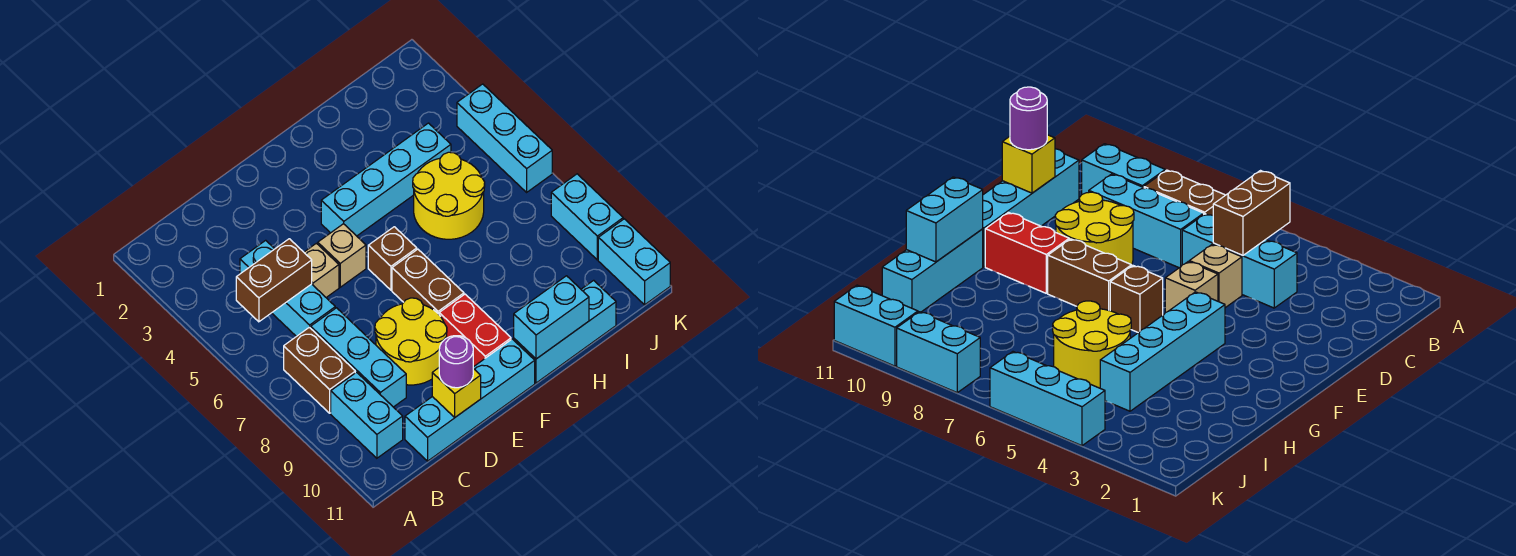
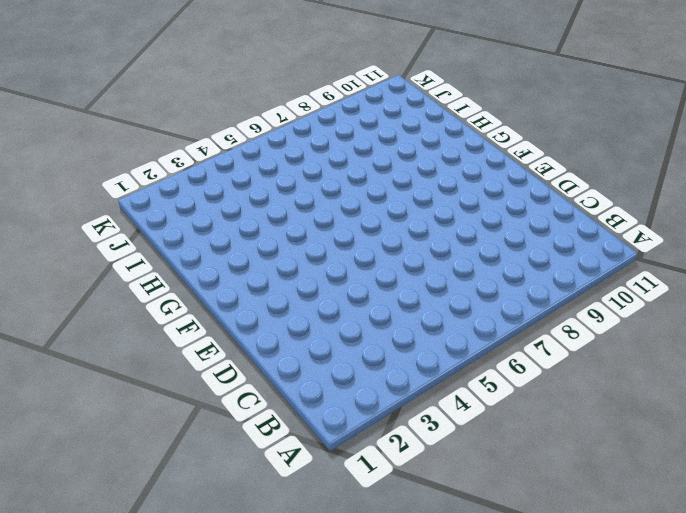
none -> brown brick B7:B8 level 1
none -> cyan brick B9:B10 level 1
none -> cyan brick C4:C6 level 1

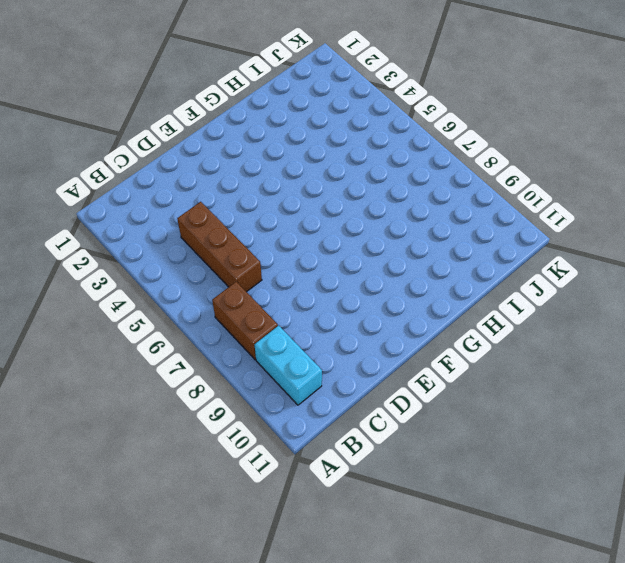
brown brick C4:C6 level 1 -> cyan brick C4:C6 level 1
none -> cyan brick C7:C9 level 1
none -> cyan brick C11:F11 level 1
none -> tan brick D5 level 1

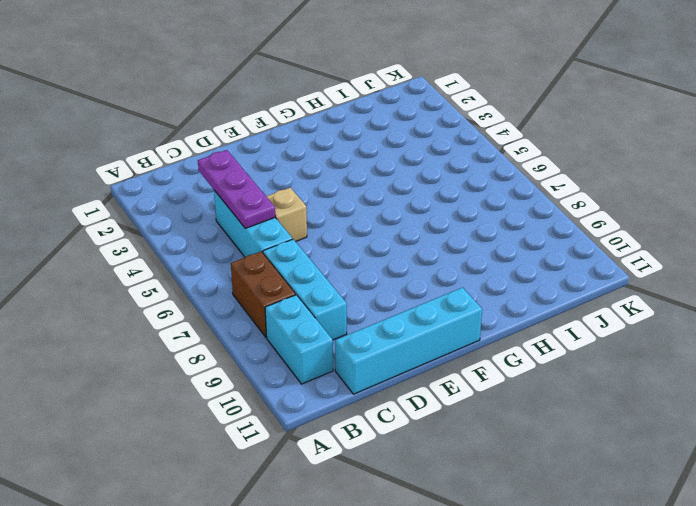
purple plate C3:C5 level 2 -> brown brick B5:C5 level 2
none -> yellow round brick D8:E9 level 1
none -> tan brick E5 level 1
none -> cyan brick F4:I4 level 1

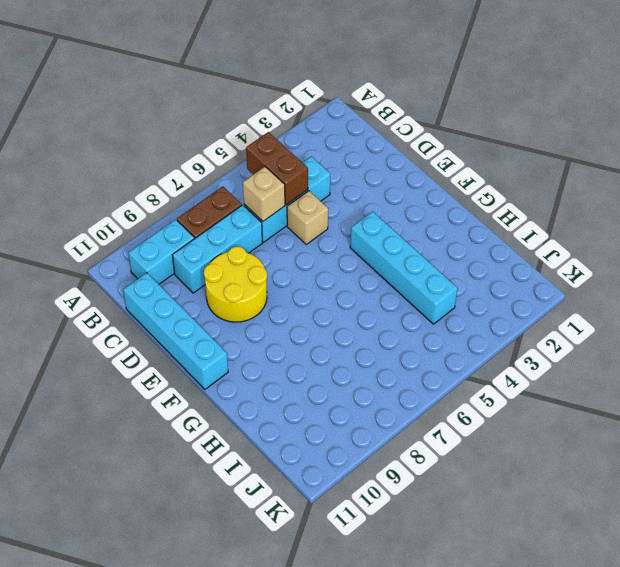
tan brick C6 level 2 -> tan brick E5 level 1
none -> brown brick F6 level 1
none -> brown brick F7:F8 level 1
none -> red brick F9:F10 level 1

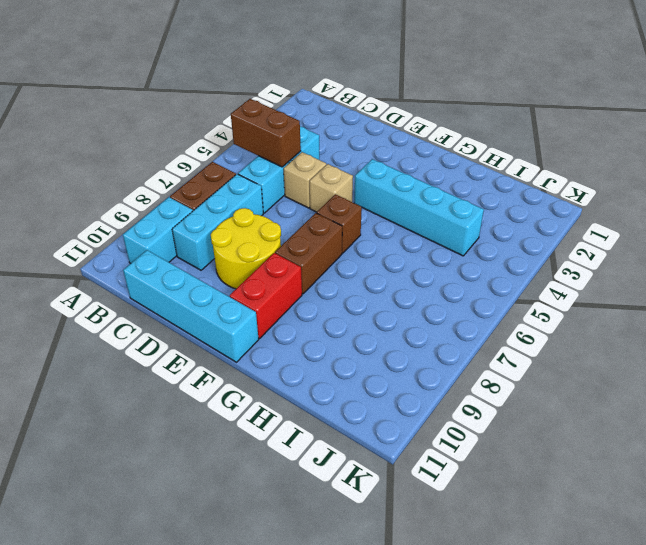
none -> cyan brick G11:I11 level 1
none -> yellow round brick H5:I6 level 1
none -> cyan brick K4:K6 level 1

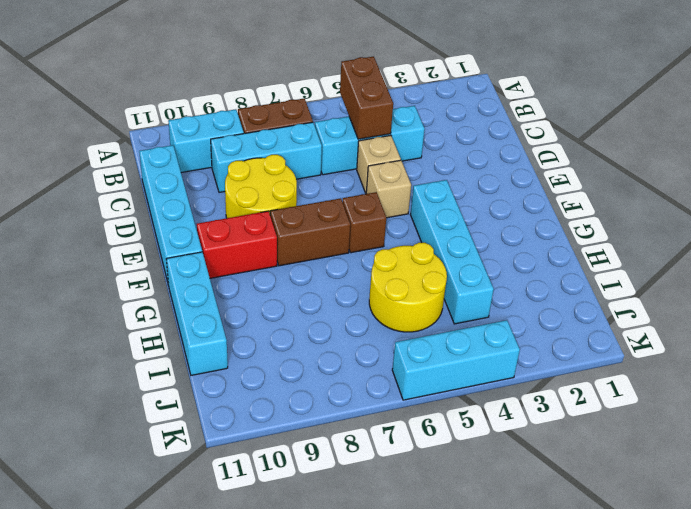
none -> cyan brick K8:K9 level 1
none -> cyan brick K10:K11 level 1
none -> yellow brick D11 level 2

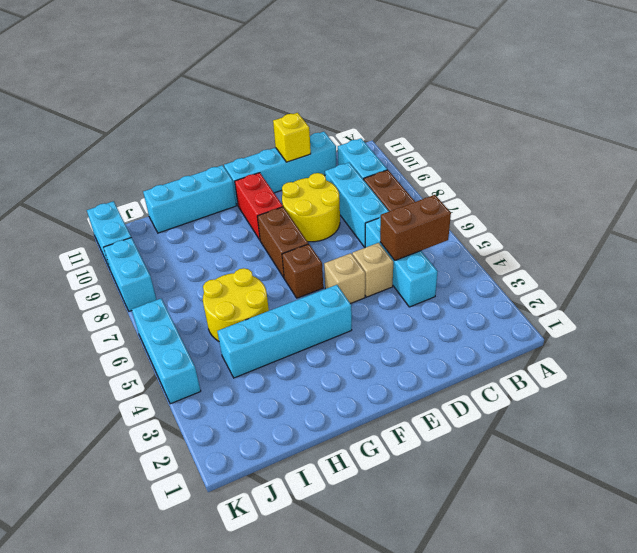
none -> cyan brick G11:H11 level 2
none -> purple round brick D11 level 3

